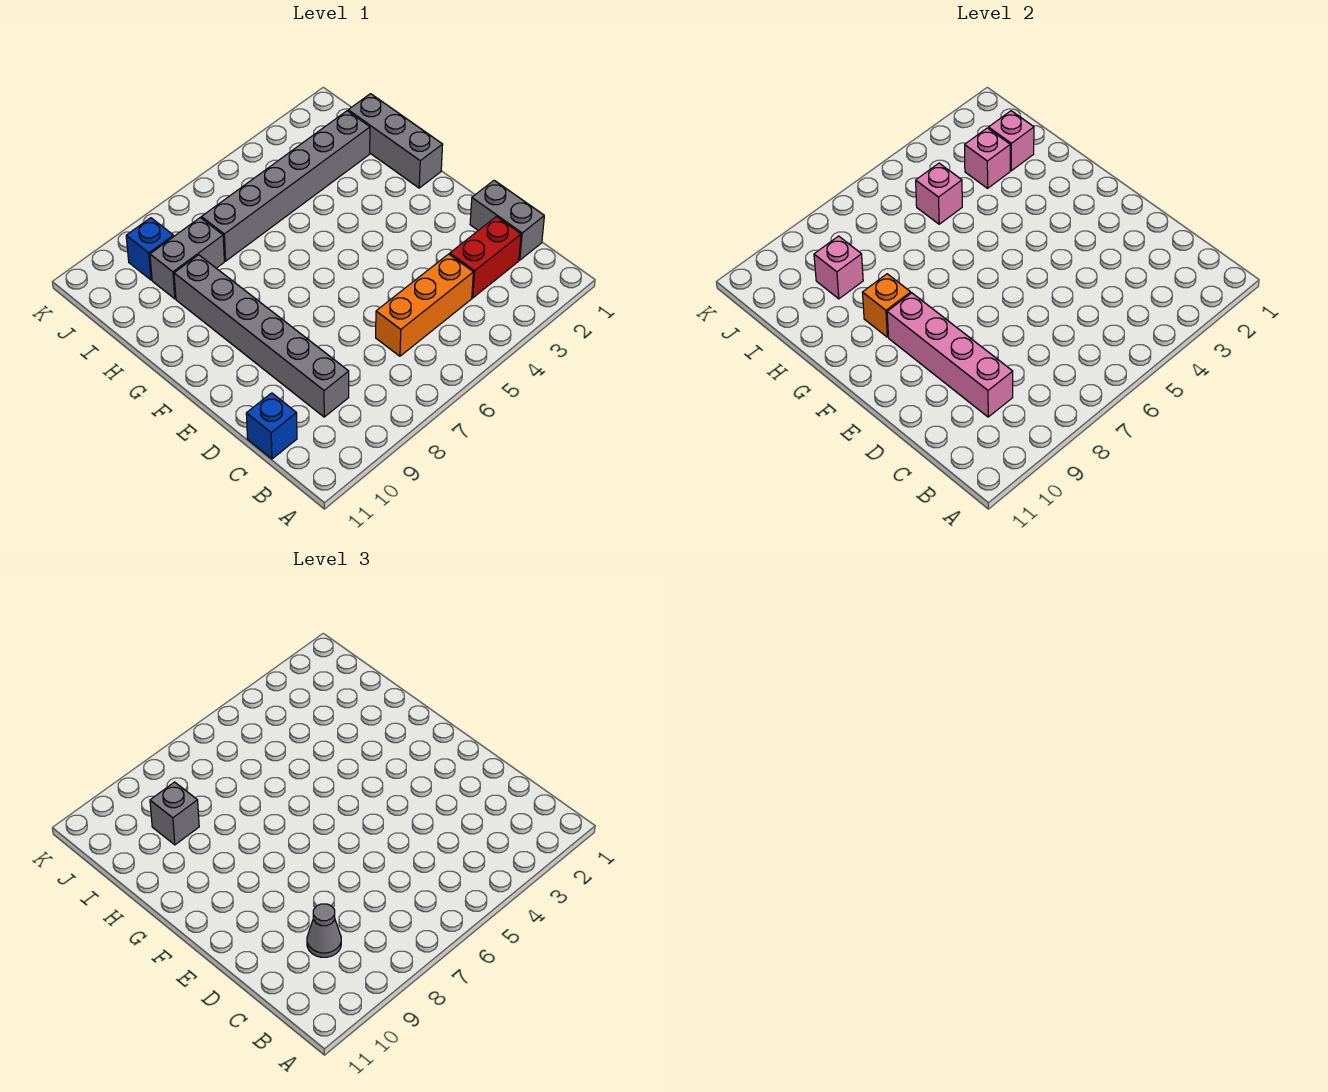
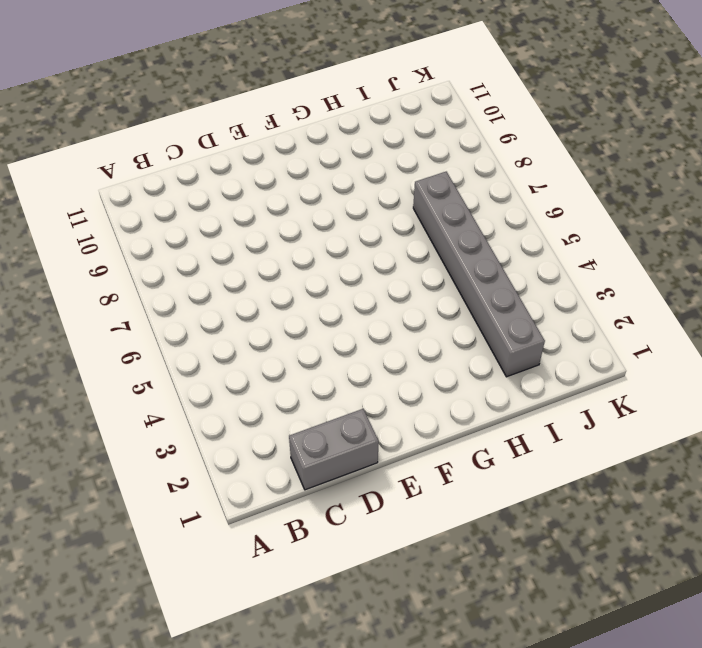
none -> red brick C2:C3 level 1
none -> orange brick C4:C6 level 1
none -> grey brick C9:H9 level 1

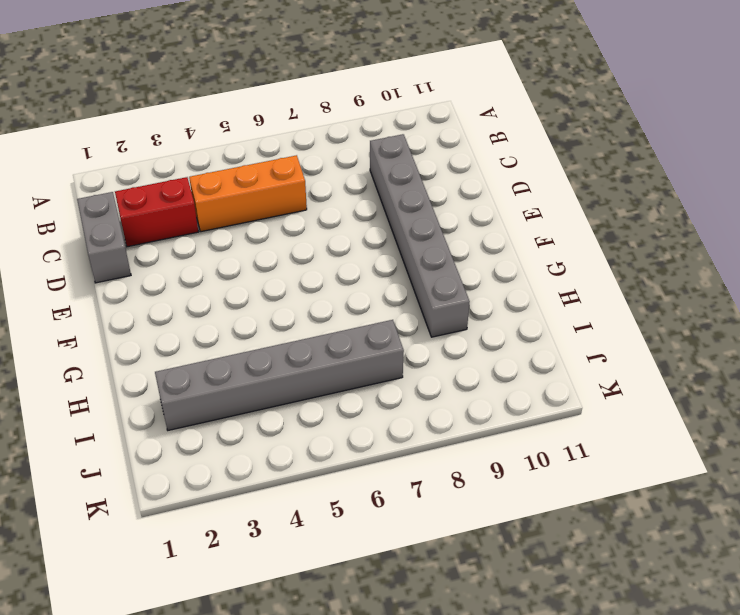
none -> blue brick C11 level 1
none -> grey brick G1:I1 level 1
none -> grey brick I8:I9 level 1

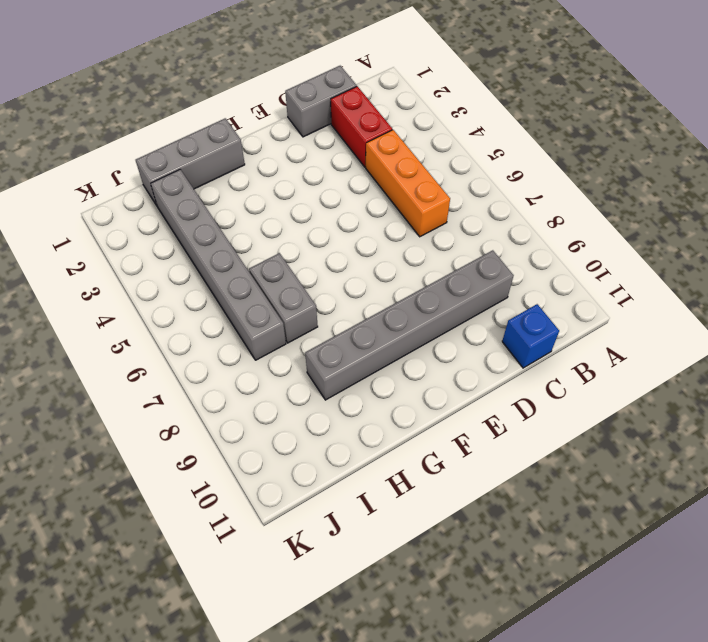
grey brick H6:H7 level 1 -> grey brick I8:I9 level 1
none -> blue brick J9 level 1
none -> pink brick C9:F9 level 2
none -> orange brick G9 level 2

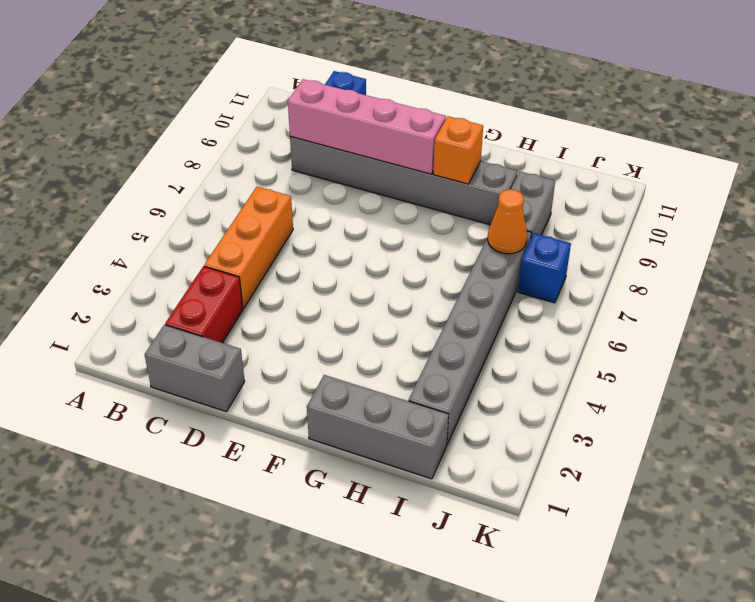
orange cone I7 level 2 -> none
blue brick J7 level 1 -> blue brick J9 level 1
none -> pink brick I2 level 2
none -> pink brick I3 level 2
none -> pink brick I5 level 2

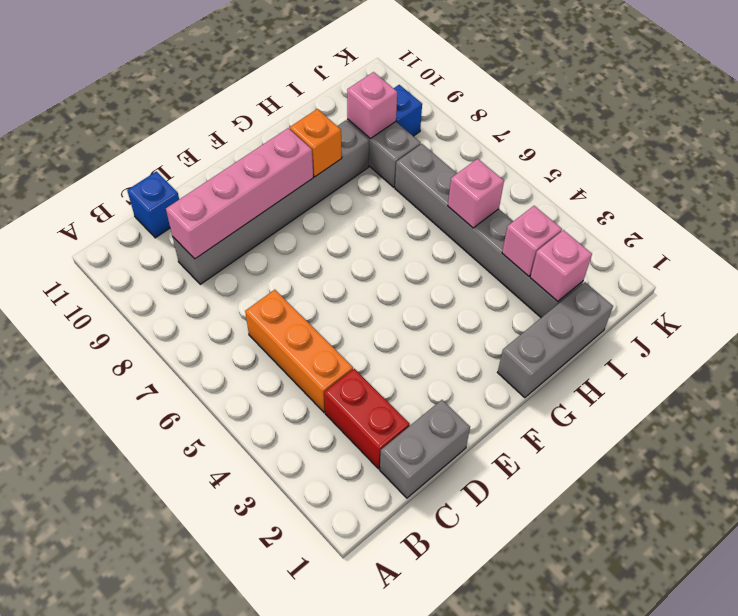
none -> grey cone C9 level 3
none -> grey brick I9 level 3

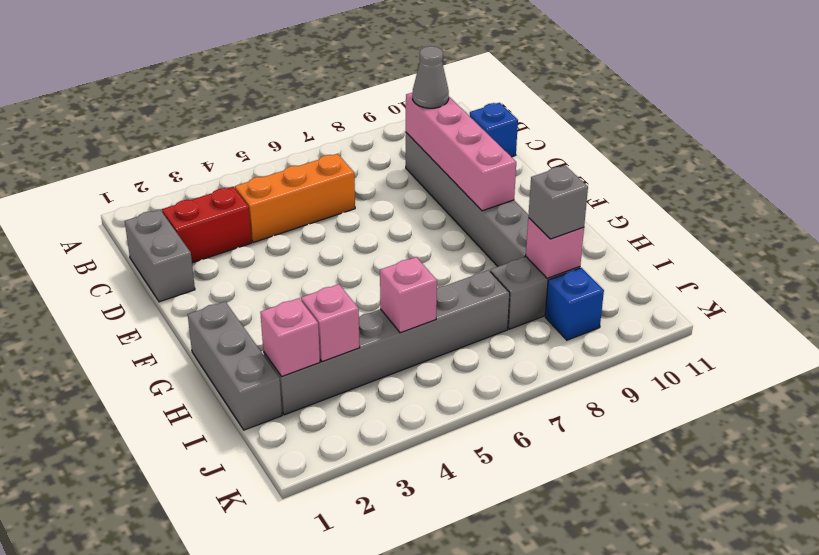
none -> orange brick G9 level 2

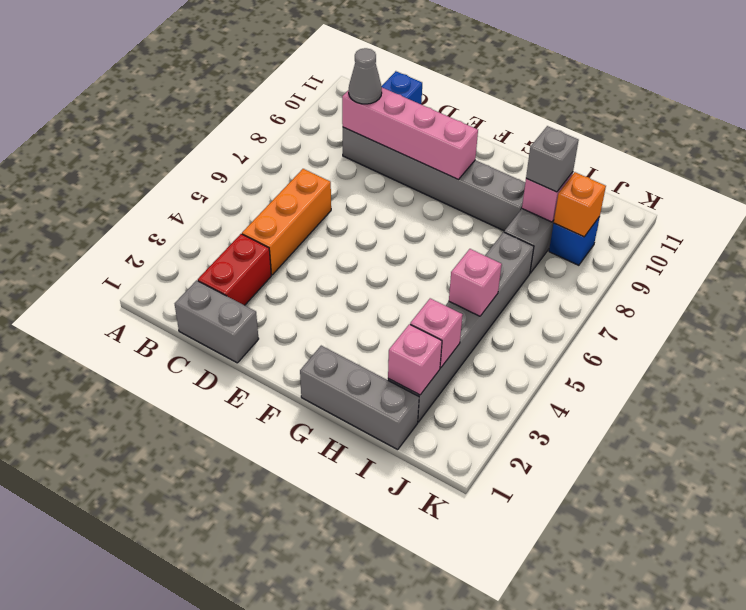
orange brick J9 level 2 -> orange brick G9 level 2

